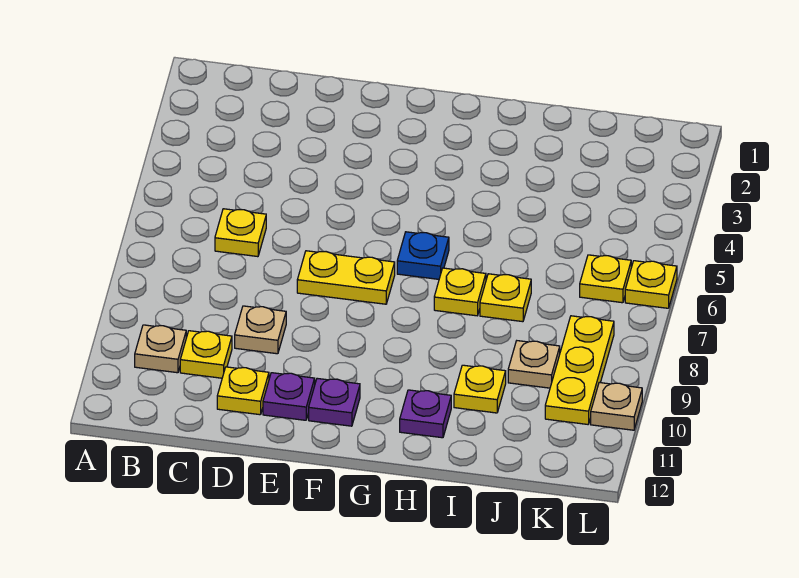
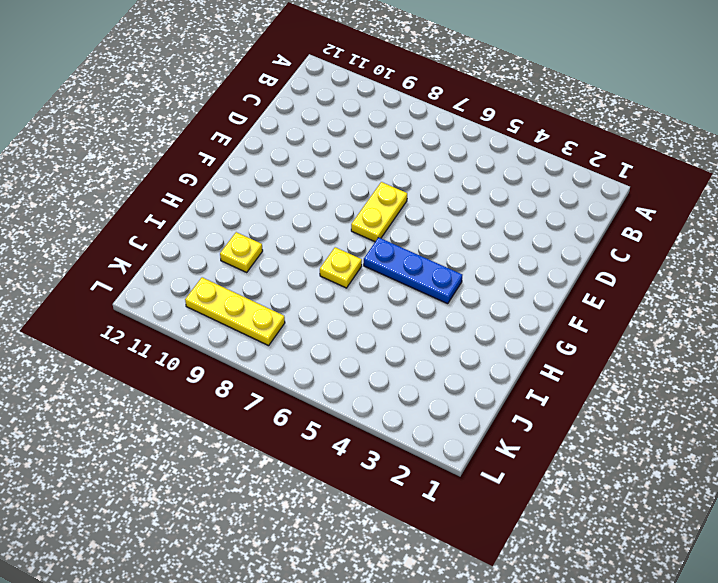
blue plate G4:G6 level 1 -> blue plate G6 level 1
none -> tan plate B10 level 1
none -> yellow plate C6 level 1
none -> yellow plate C10 level 1

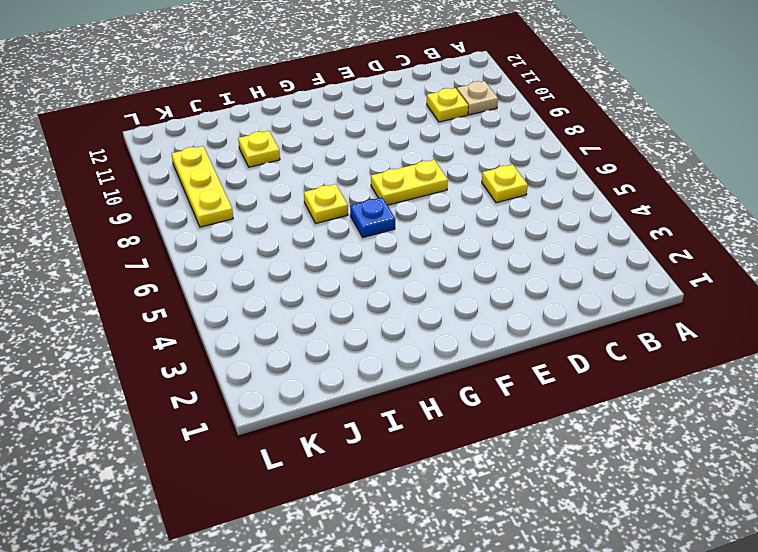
none -> tan plate D9 level 1
none -> yellow plate D11 level 1
none -> purple plate E11 level 1

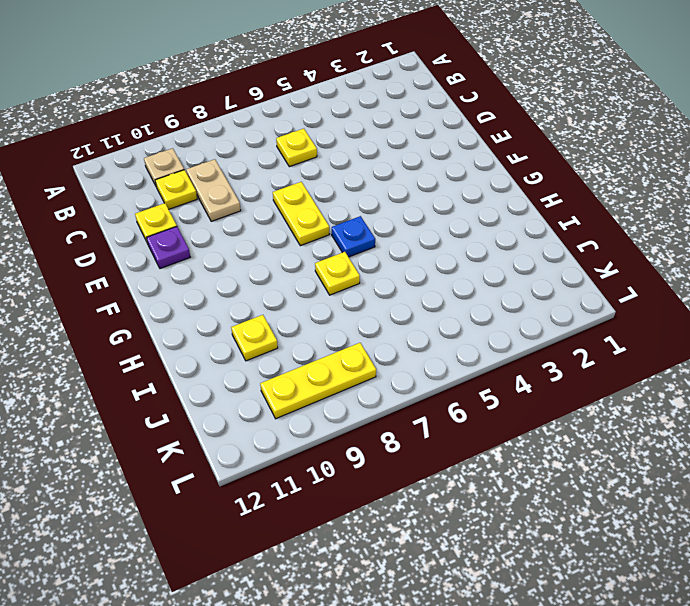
tan plate C9:D9 level 1 -> tan plate D9 level 1
none -> purple plate F11 level 1
none -> purple plate H11 level 1
none -> yellow plate I7 level 1

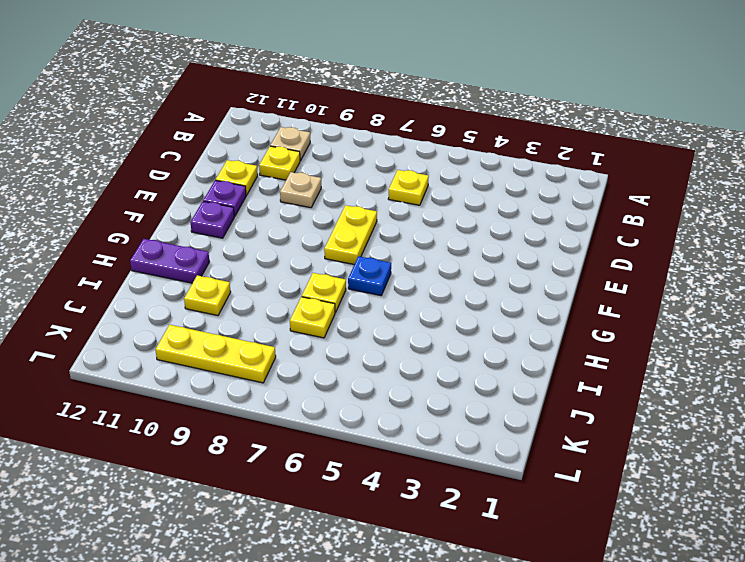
purple plate H11:H12 level 1 -> purple plate H11 level 1
none -> tan plate J9 level 1
none -> yellow plate K6 level 1
none -> yellow plate L6 level 1

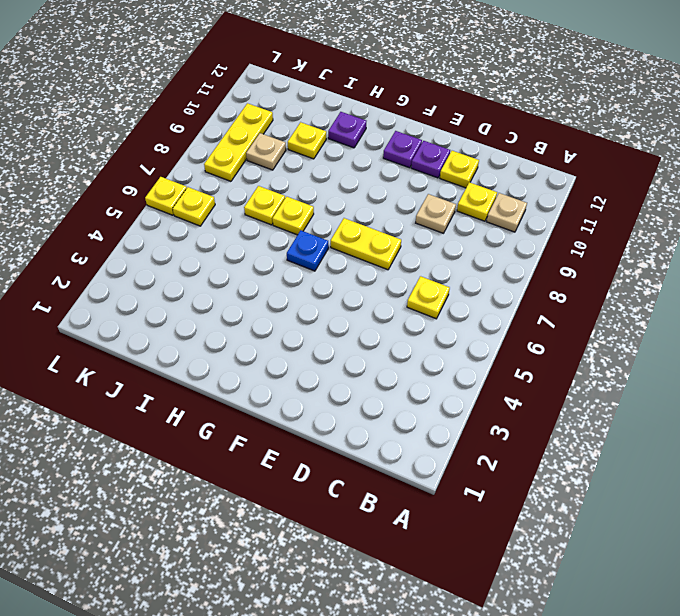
none -> tan plate L10 level 1

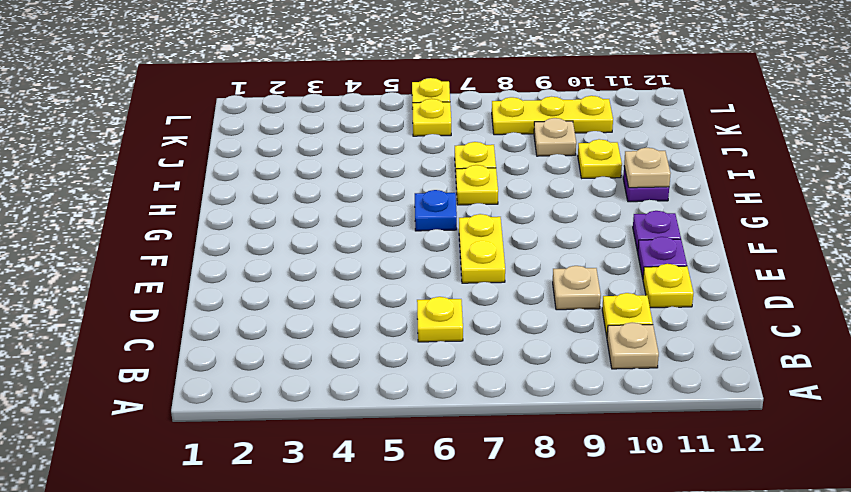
tan plate H11 level 2 -> tan plate L10 level 1

